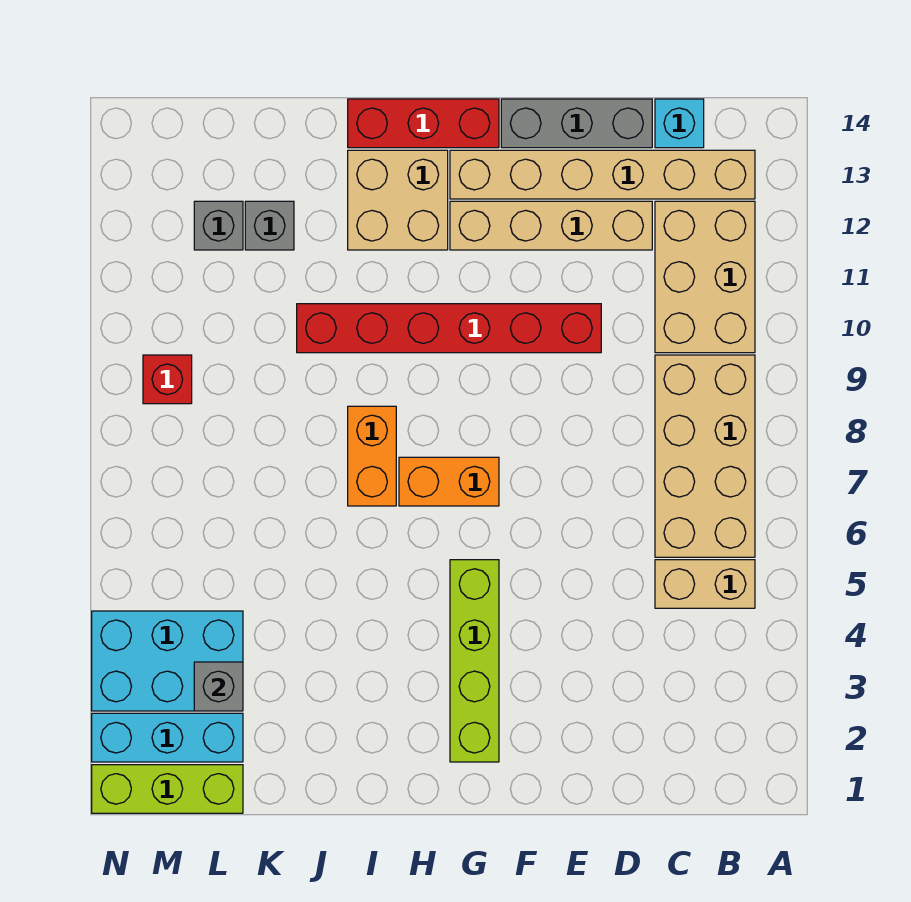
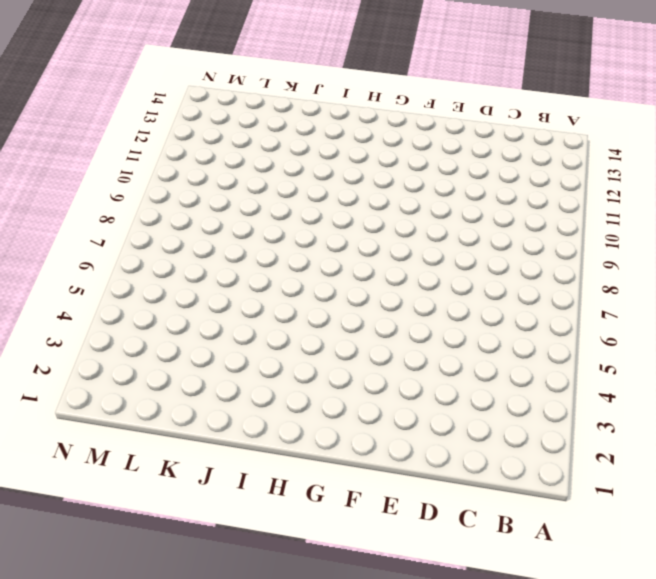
none -> tan brick B5:C5 level 1
none -> tan brick B6:C9 level 1
none -> tan brick B10:C12 level 1

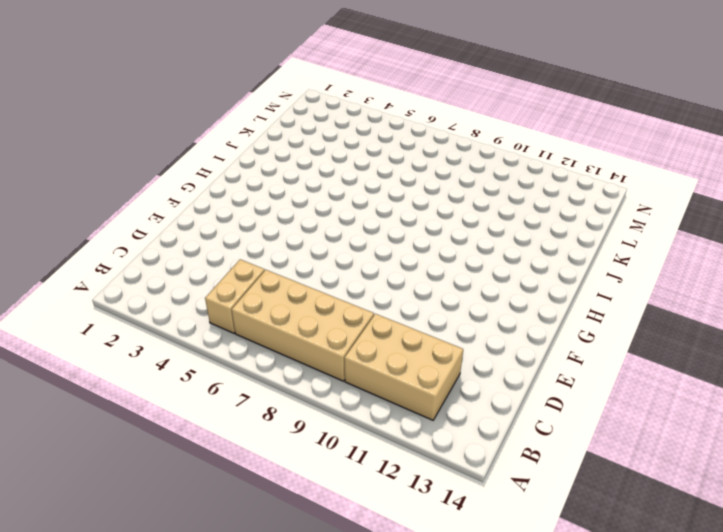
none -> tan brick B13:G13 level 1
none -> cyan brick C14 level 1
none -> tan brick D12:G12 level 1

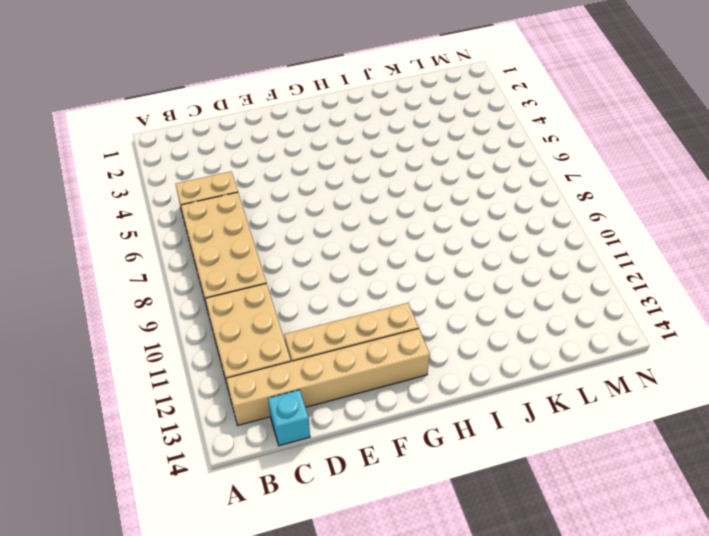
none -> grey brick D14:F14 level 1
none -> red brick E10:J10 level 1
none -> lime brick G2:G5 level 1

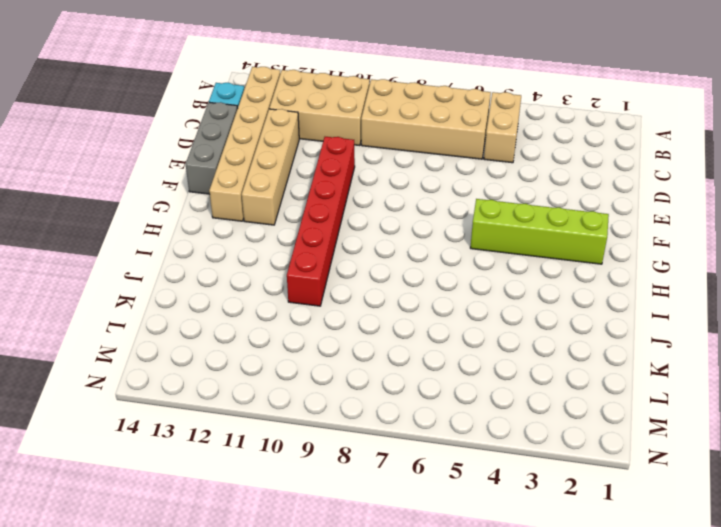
none -> orange brick G7:H7 level 1
none -> red brick G14:I14 level 1
none -> tan brick H12:I13 level 1

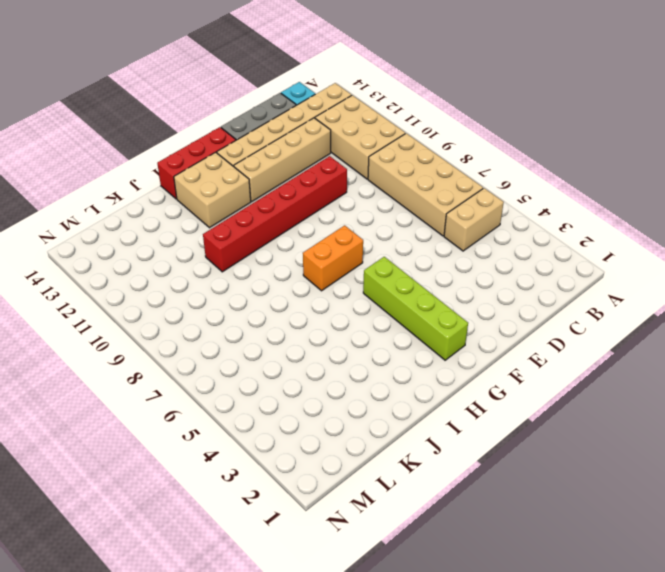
none -> orange brick I7:I8 level 1
none -> grey brick K12 level 1
none -> lime brick L1:N1 level 1

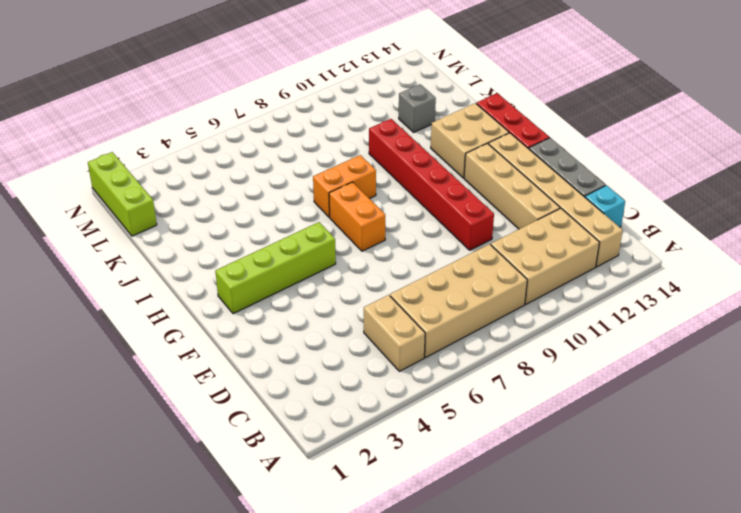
none -> cyan brick L2:N2 level 1
none -> cyan brick L3:N4 level 1
none -> grey brick L12 level 1

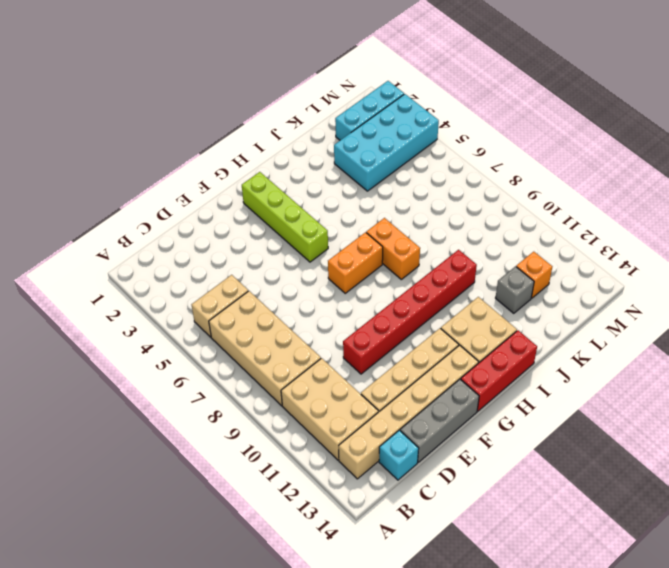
cyan brick K3:N4 level 1 -> cyan brick L3:N4 level 1
orange brick L12 level 1 -> grey brick L12 level 1
none -> lime brick L1:N1 level 1
none -> red brick M9 level 1
none -> grey brick L3 level 2

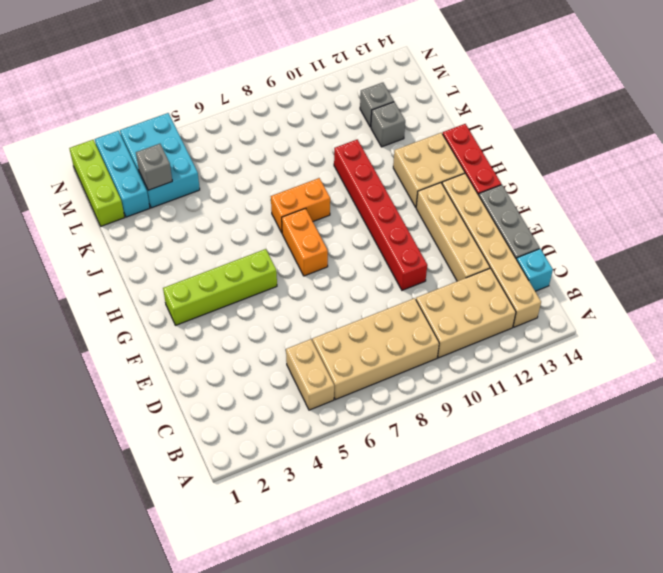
none -> red brick M9 level 1

